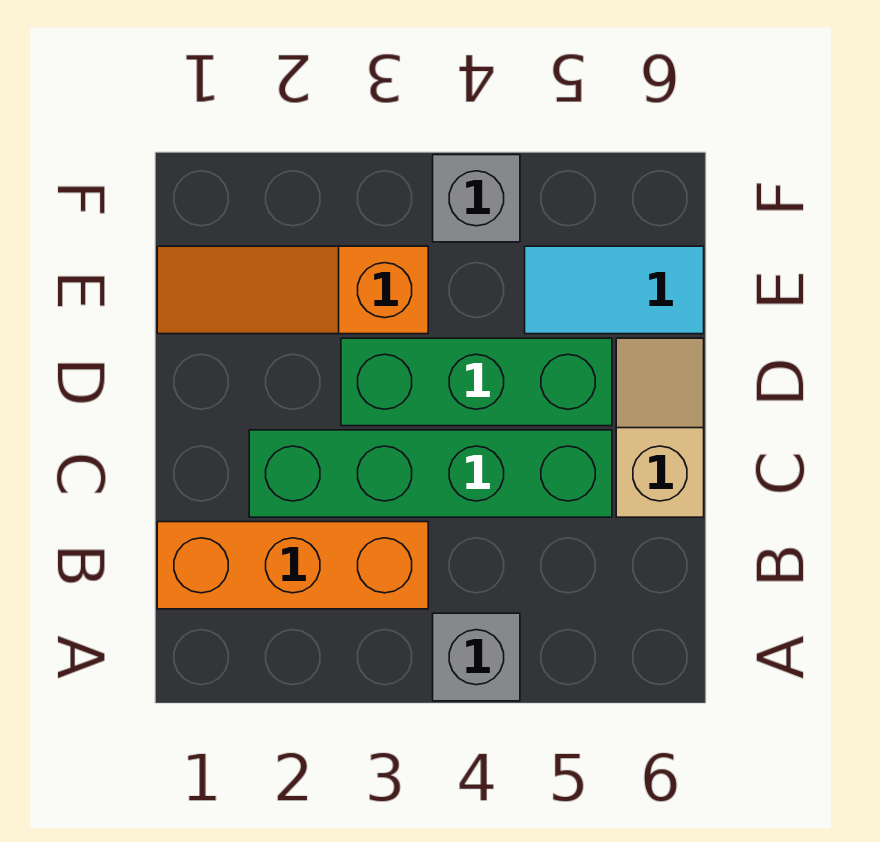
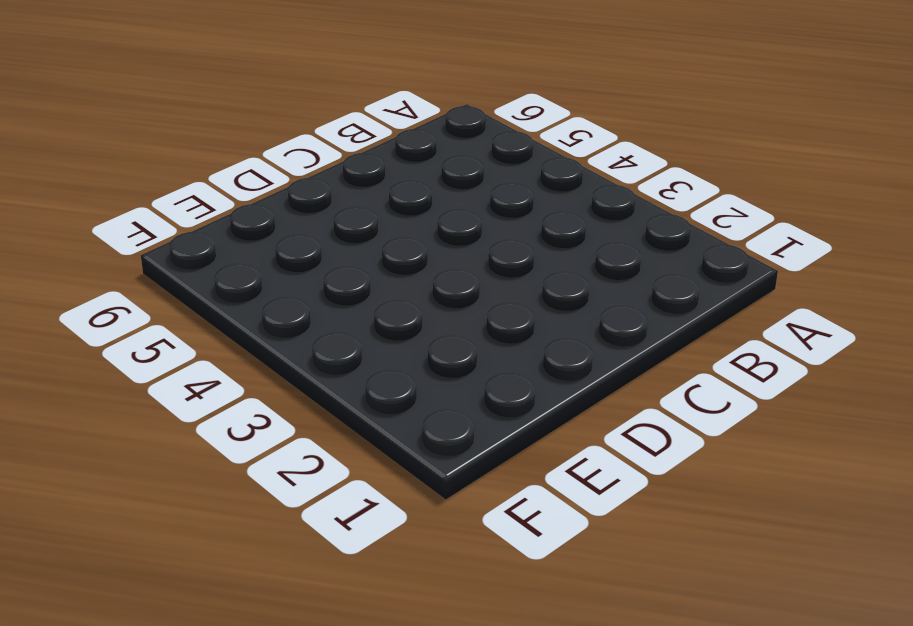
none -> grey brick A4 level 1
none -> orange brick B1:B3 level 1

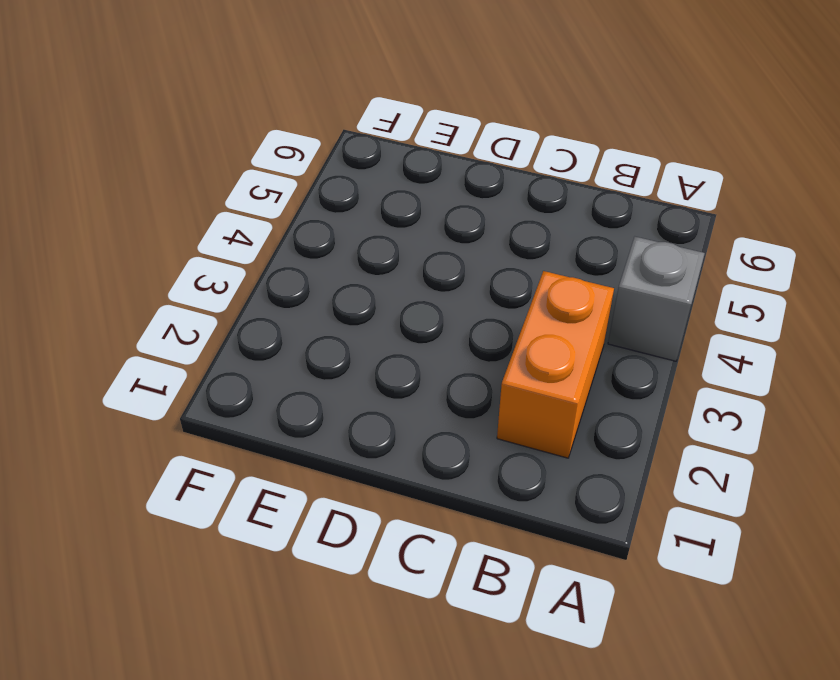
orange brick B2:B3 level 1 -> orange brick B1:B3 level 1
none -> green brick C2:C5 level 1
none -> tan slope C6:D6 level 1 top C

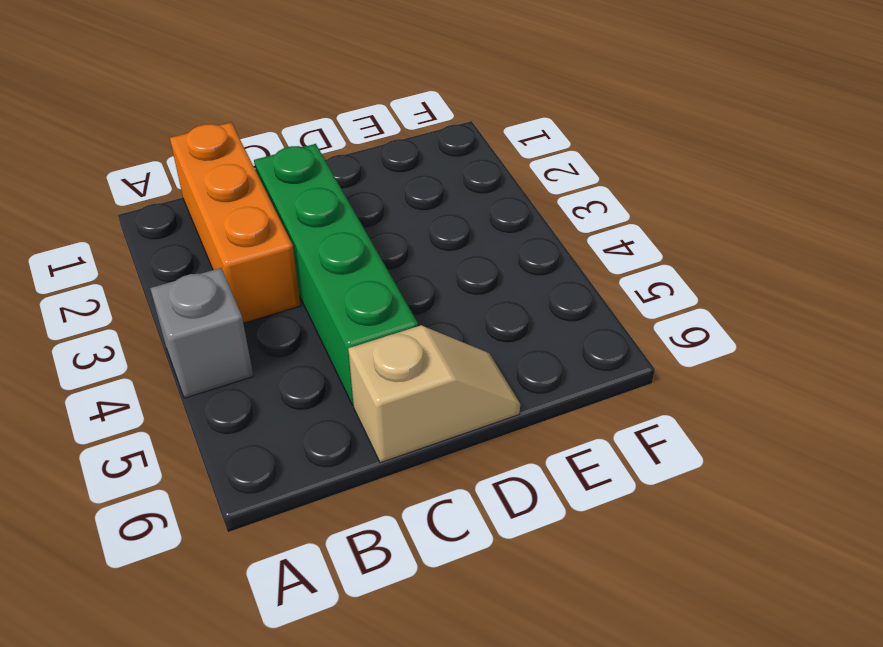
none -> green brick D3:D5 level 1
none -> orange slope E1:E3 level 1 top 3

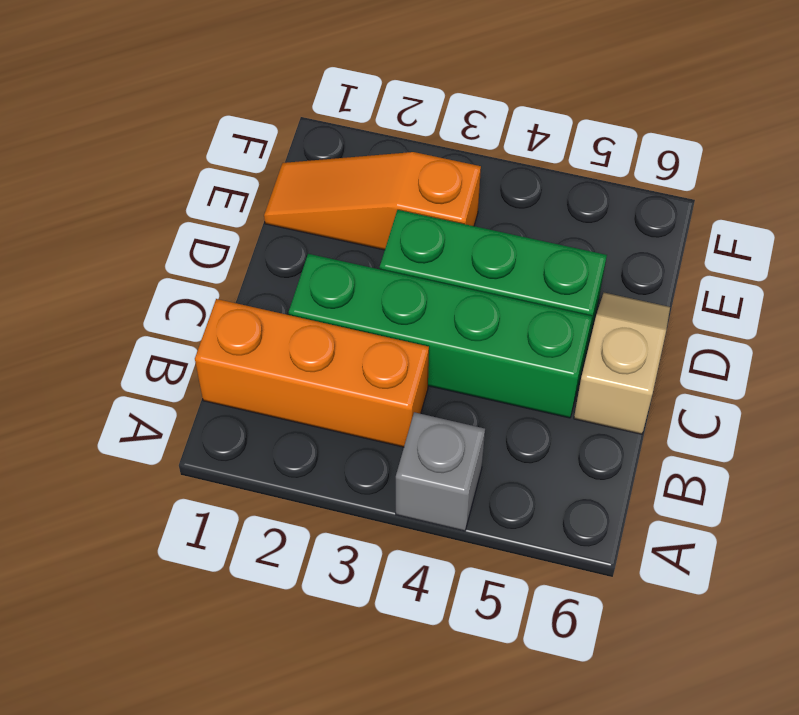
none -> cyan tile E5:E6 level 1
none -> grey brick F4 level 1

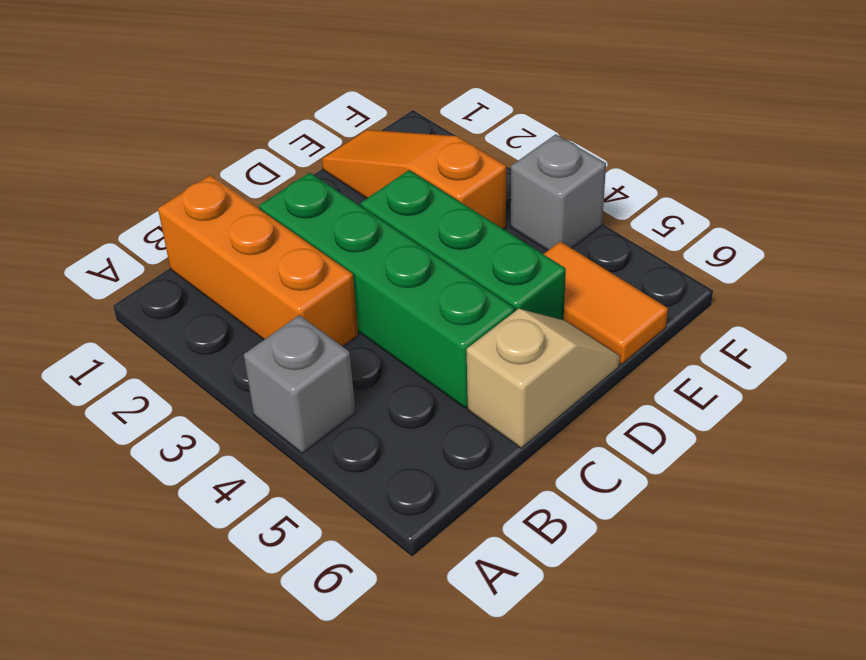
orange tile E5:E6 level 1 -> cyan tile E5:E6 level 1

